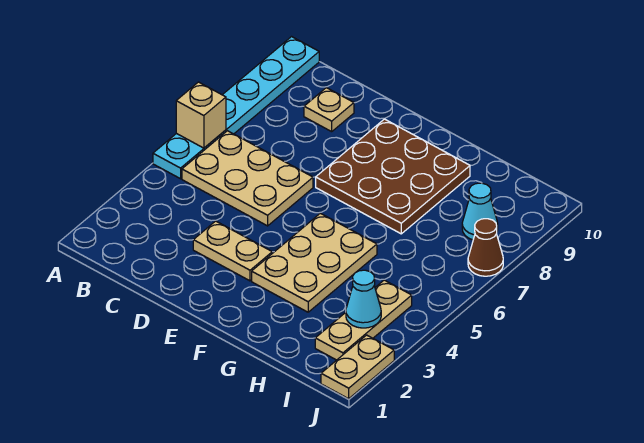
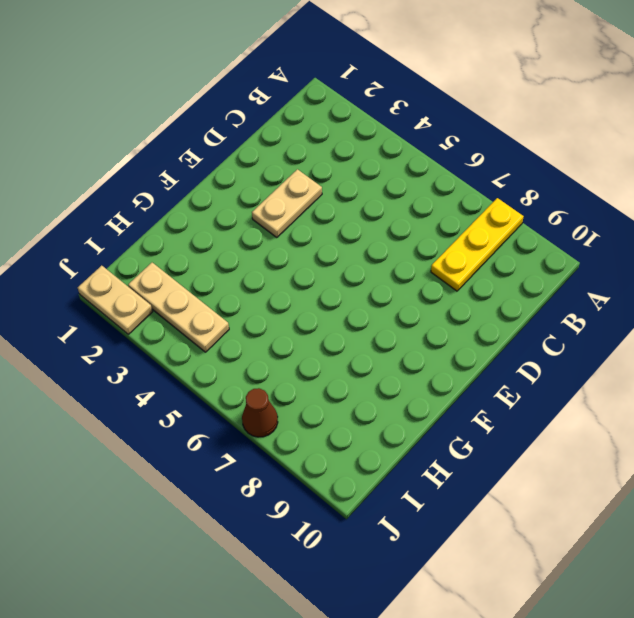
yellow plate A8:C8 level 1 -> cyan plate A5:A10 level 1
none -> tan plate B5:D6 level 1
none -> tan plate C9 level 1
none -> brown plate E7:G9 level 1

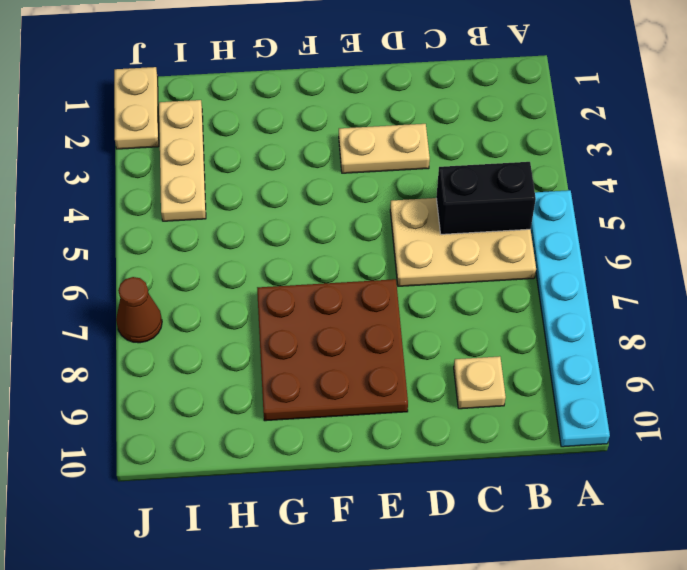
black brick B5:C5 level 2 -> none
none -> tan plate F3:G5 level 1
none -> cyan cone I8 level 1
none -> tan brick A6 level 2

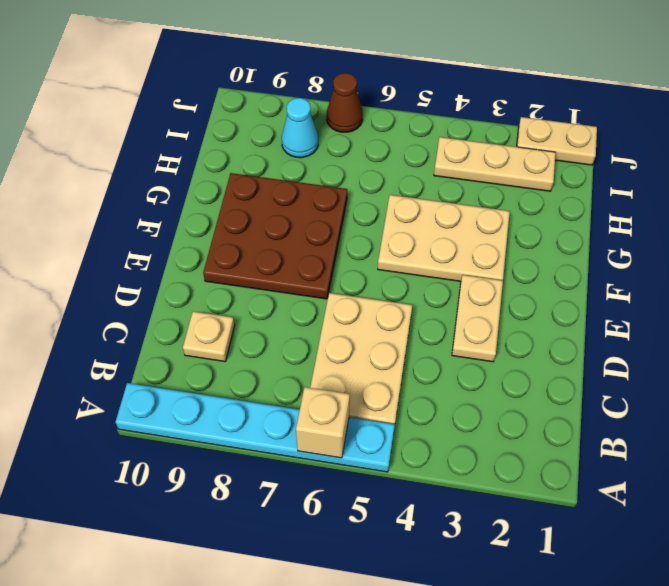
none -> cyan cone I3 level 2

